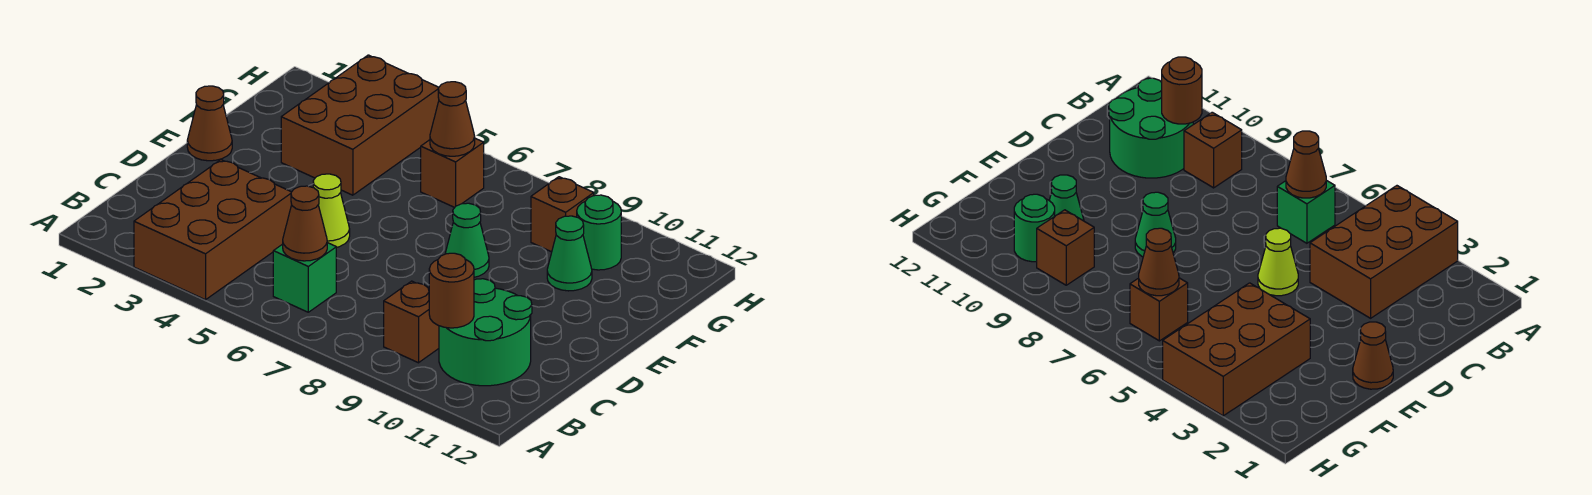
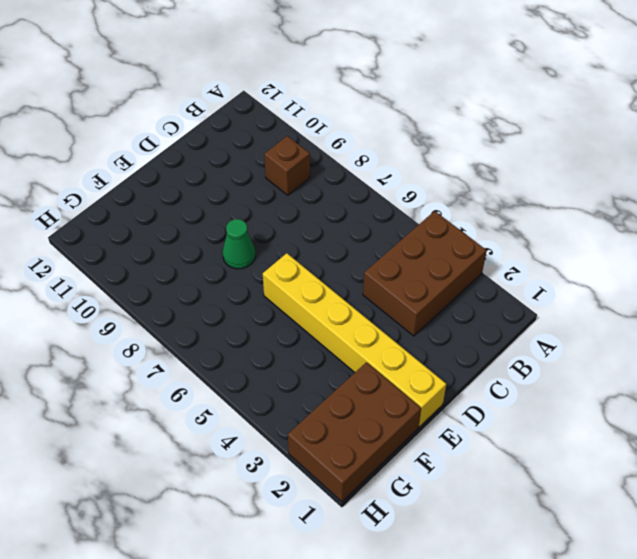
yellow brick E1:E6 level 1 -> brown cone E1 level 1
brown brick F1:H2 level 1 -> brown brick F3:H4 level 1
none -> green brick B6 level 1
none -> green round brick B10:C11 level 1
none -> lime cone D5 level 1

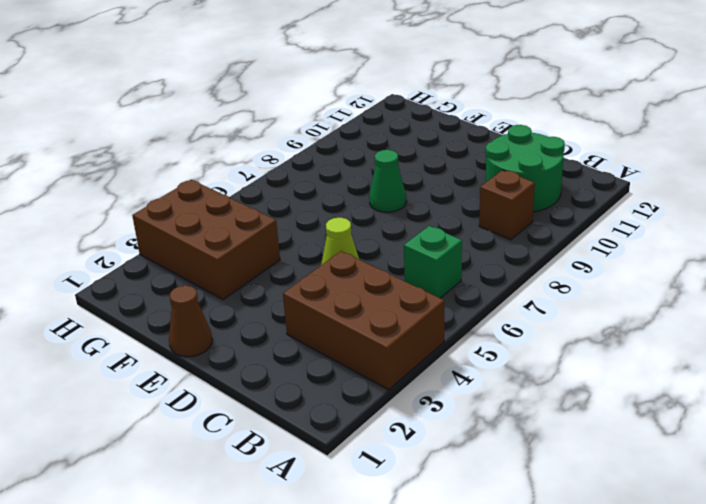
none -> green cone F10 level 1
none -> brown brick G6 level 1
none -> brown brick G9 level 1

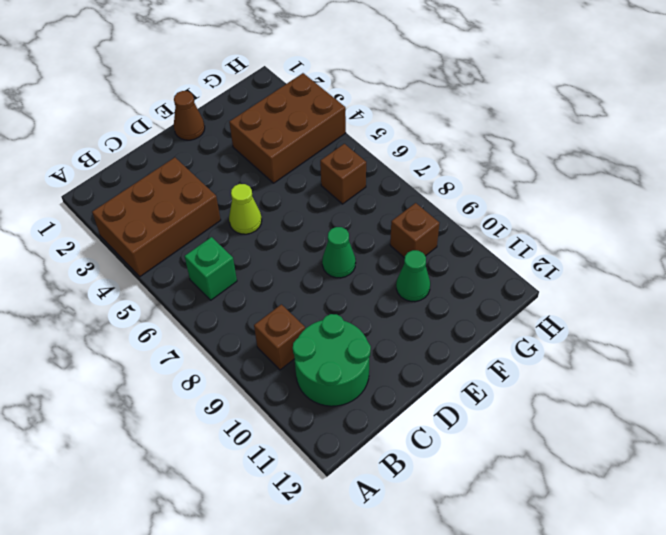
none -> green round brick G10 level 1
none -> brown cone B6 level 2
none -> brown round brick B10 level 2

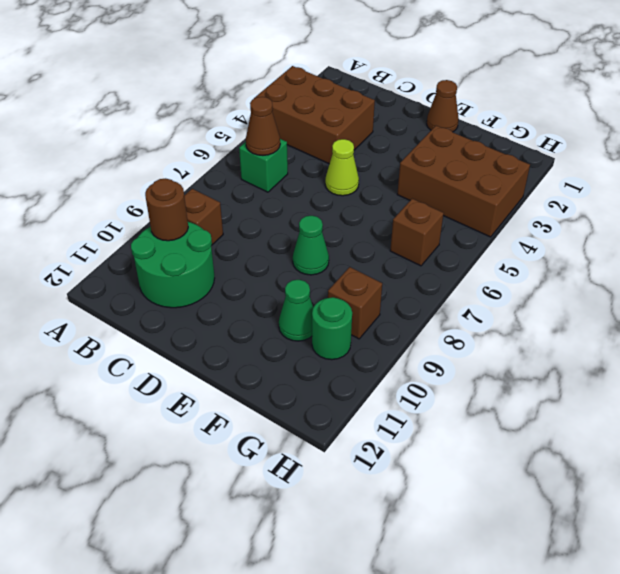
none -> brown cone G6 level 2

